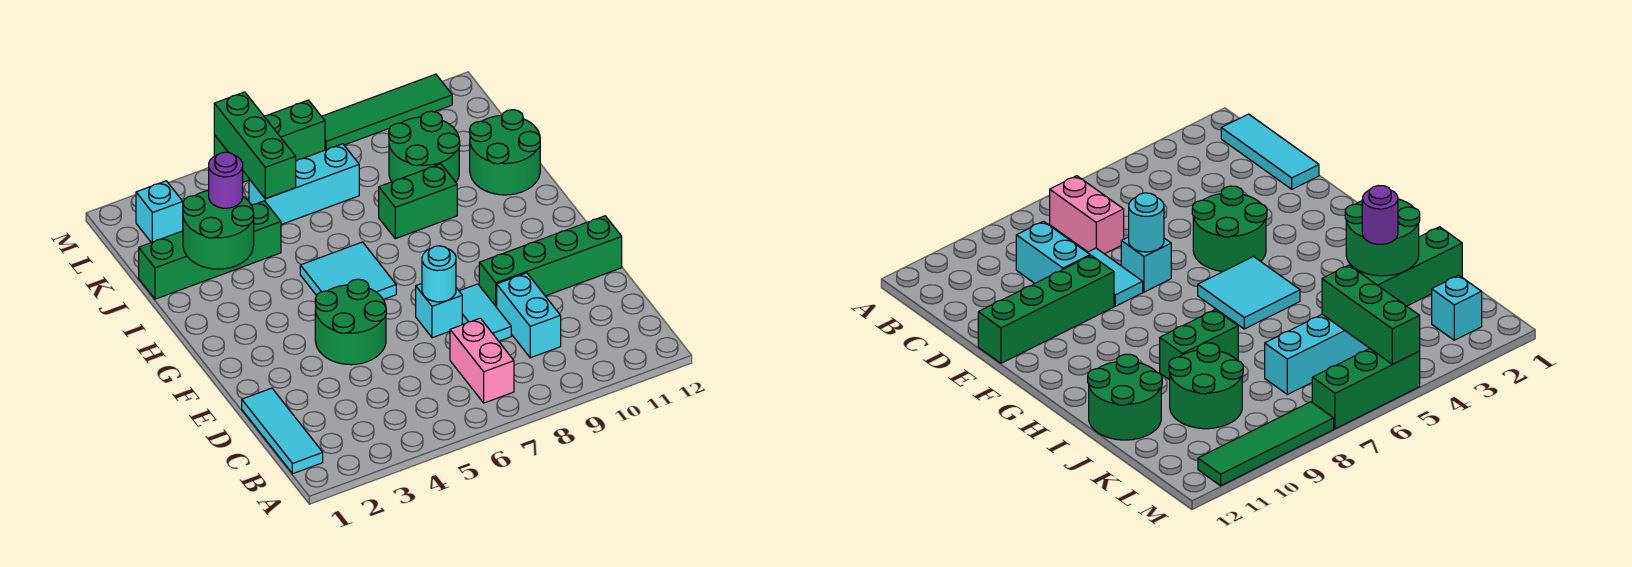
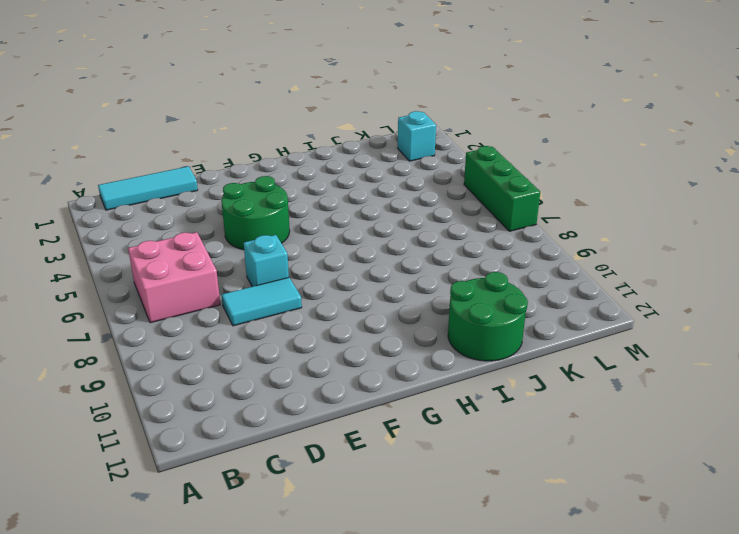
pink brick B6:C7 level 1 -> pink brick B7:C7 level 1
none -> cyan brick C9:D9 level 1
none -> green brick E9:E12 level 1
none -> cyan tile G5:H6 level 1

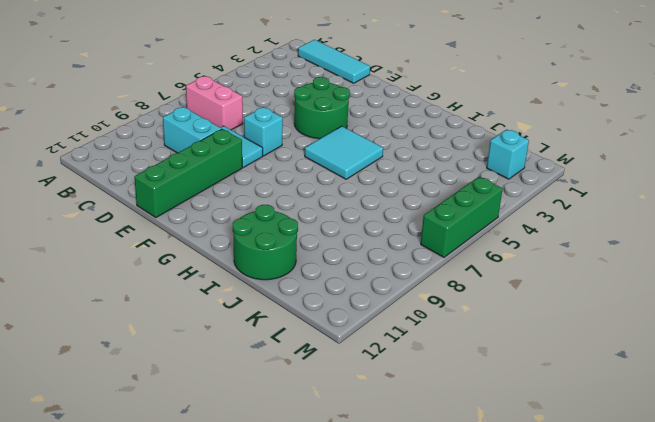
none -> green brick I8:I9 level 1
none -> green brick J1:J4 level 1
none -> green round brick J9:K10 level 1

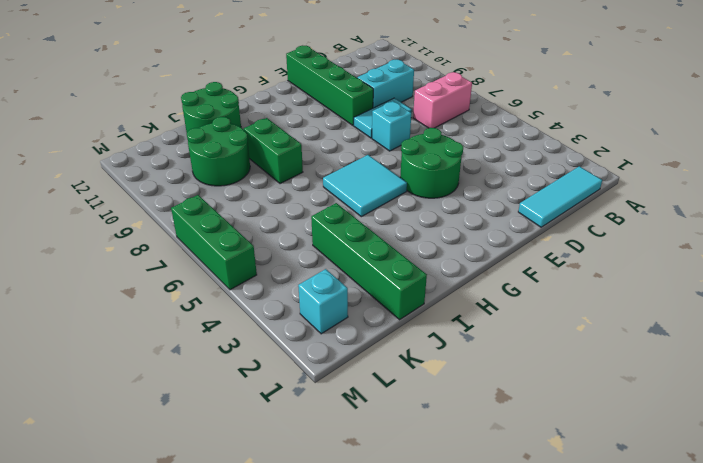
none -> cyan brick K5:K7 level 1
none -> green tile M8:M11 level 1
none -> cyan round brick E7 level 2

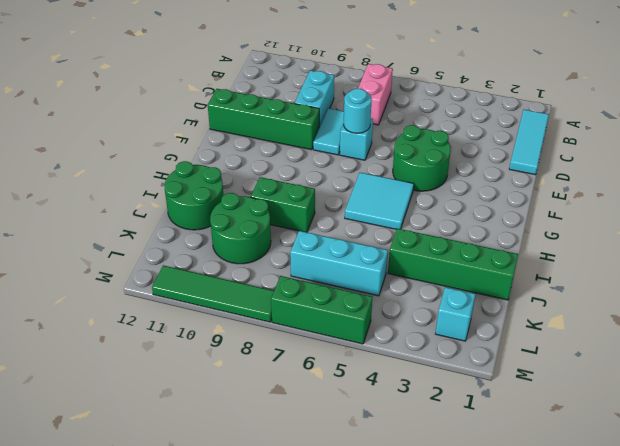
none -> green round brick I2:J3 level 2
none -> green brick K5:M5 level 2
none -> purple round brick J3 level 3

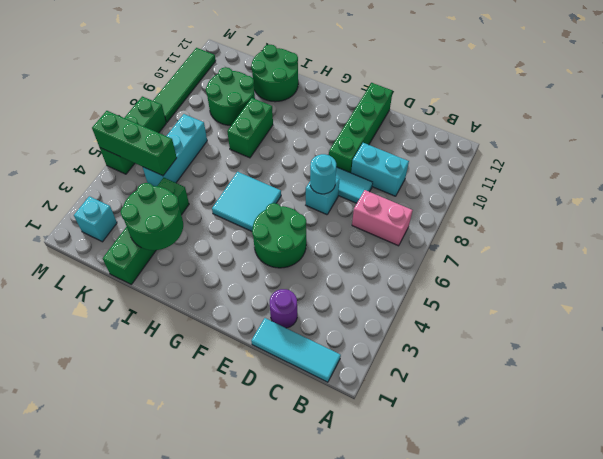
purple round brick D2 level 1 -> purple round brick J3 level 3

